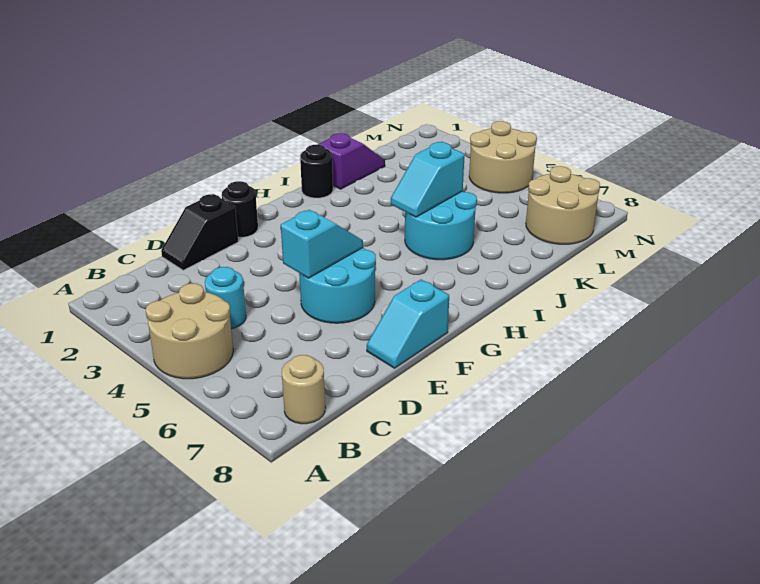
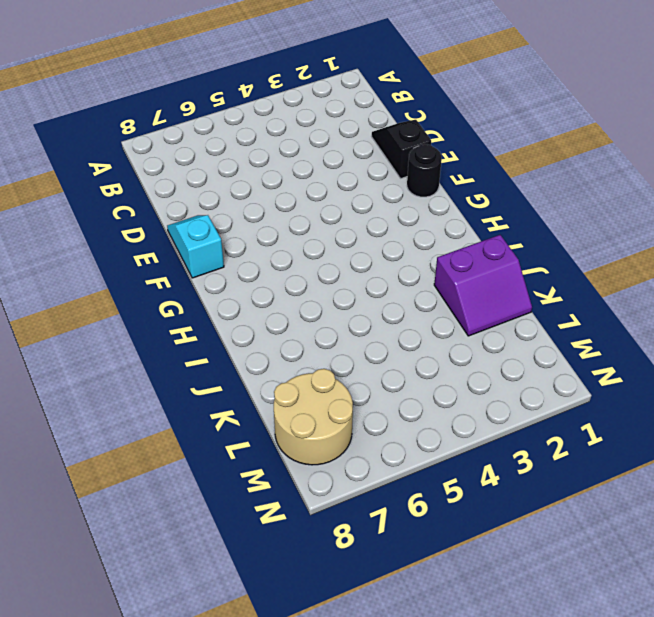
purple slope J1:K2 level 1 top J -> purple slope J1:K1 level 1 top J
none -> tan round brick A4:B5 level 1
none -> tan round brick B8 level 1
none -> cyan round brick C4 level 1

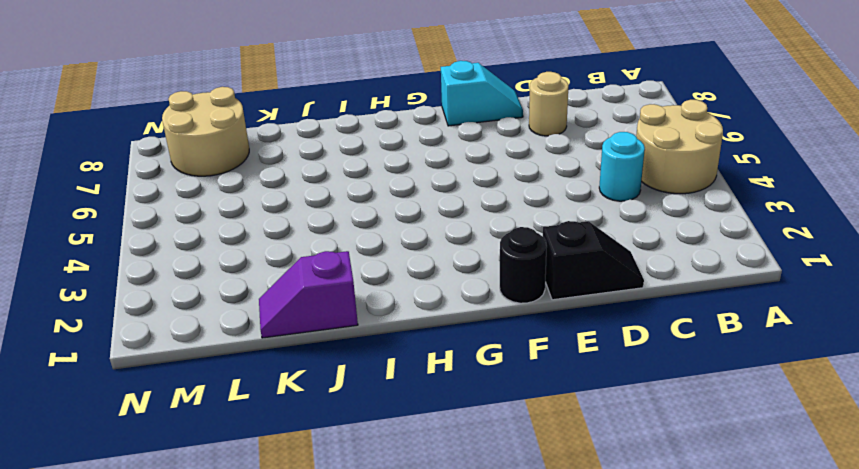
tan round brick D7 level 1 -> tan round brick B8 level 1
none -> cyan round brick E5:F6 level 1
none -> black round brick I1 level 1
none -> cyan round brick I5:J6 level 1

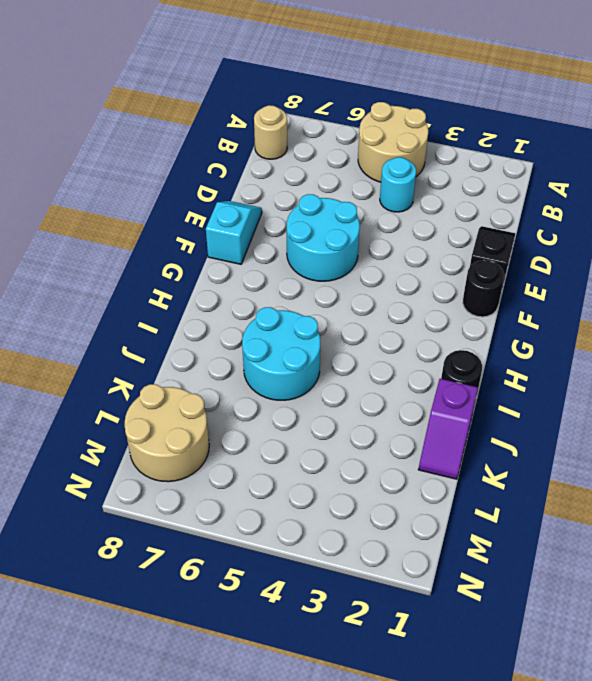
none -> tan round brick M4:N5 level 1
none -> cyan slope E5:F5 level 2 top E
none -> cyan slope I5:J5 level 2 top J

